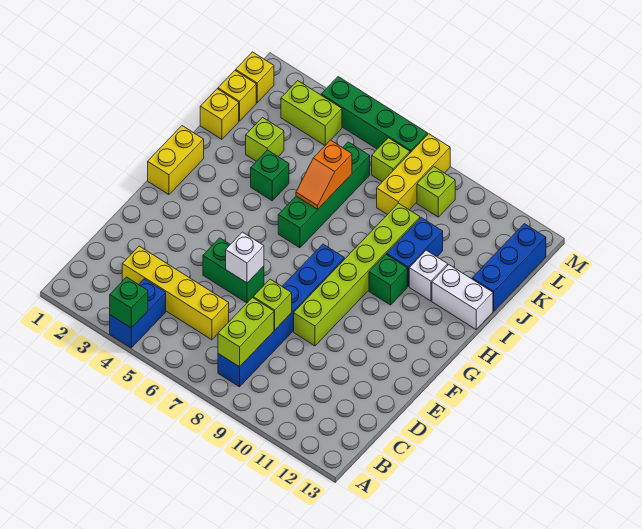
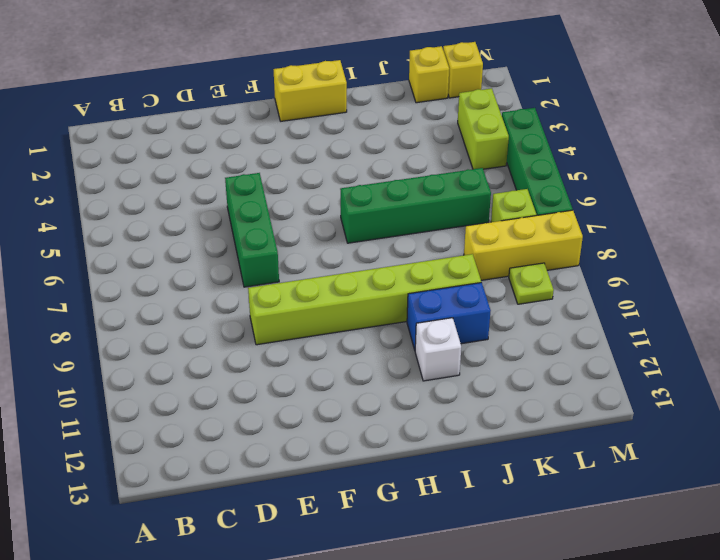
green brick E5:E7 level 1 -> green brick E5:E6 level 1
lime plate L9 level 1 -> lime brick L9 level 1
none -> blue brick A4:B4 level 1
none -> blue brick B8:G8 level 1
none -> yellow brick C3:C6 level 1

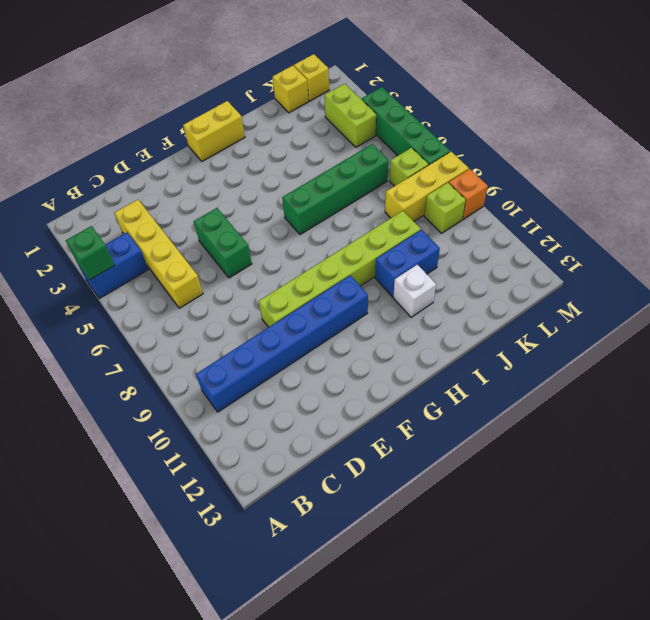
blue brick B10:G10 level 1 -> blue brick B8:G8 level 1
orange brick M9 level 1 -> none
none -> green brick H10 level 1
none -> green brick I4 level 1
none -> white brick I12:I13 level 1

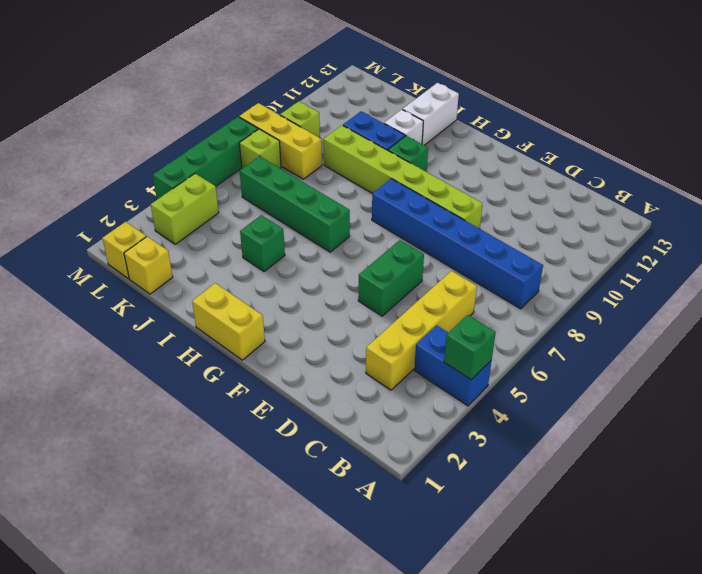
none -> yellow brick J1 level 1
none -> lime brick J3 level 1
none -> blue brick J13:L13 level 1

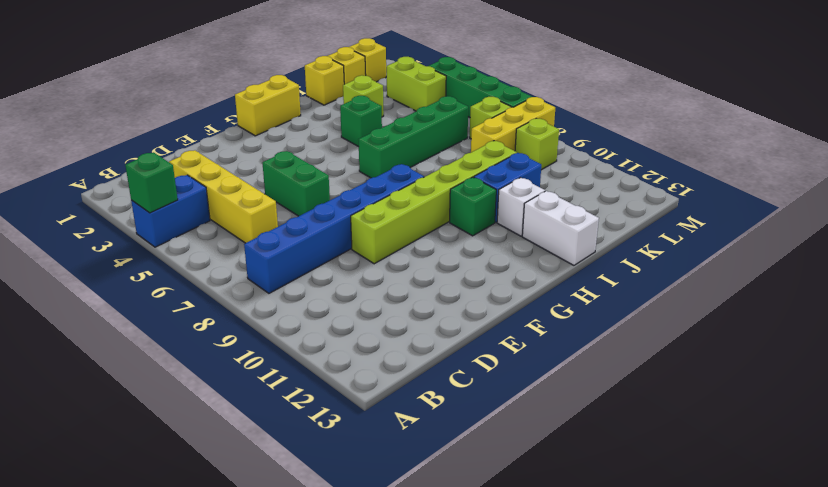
none -> blue brick J13:L13 level 1
none -> lime brick B8:C8 level 2
none -> lime brick D8 level 2

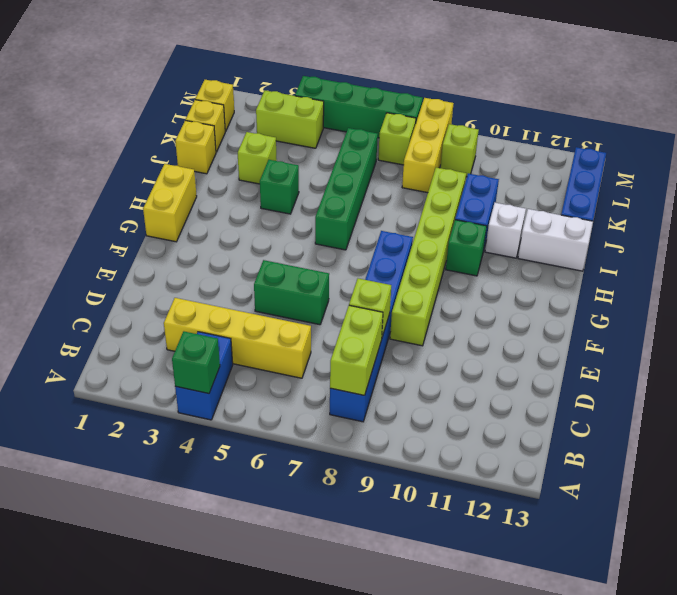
none -> white brick E6 level 2
none -> orange slope I6:J6 level 2 top J

